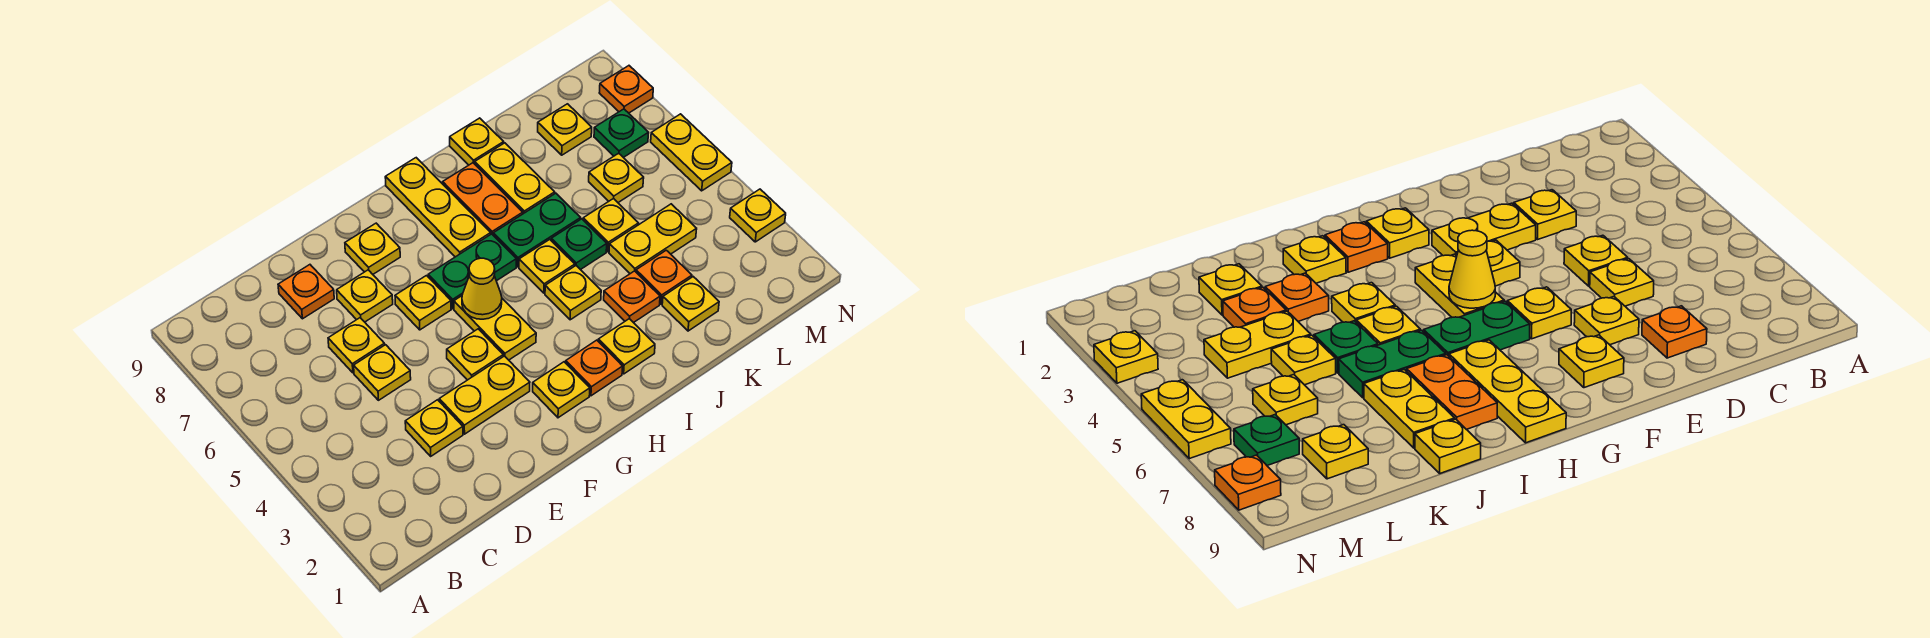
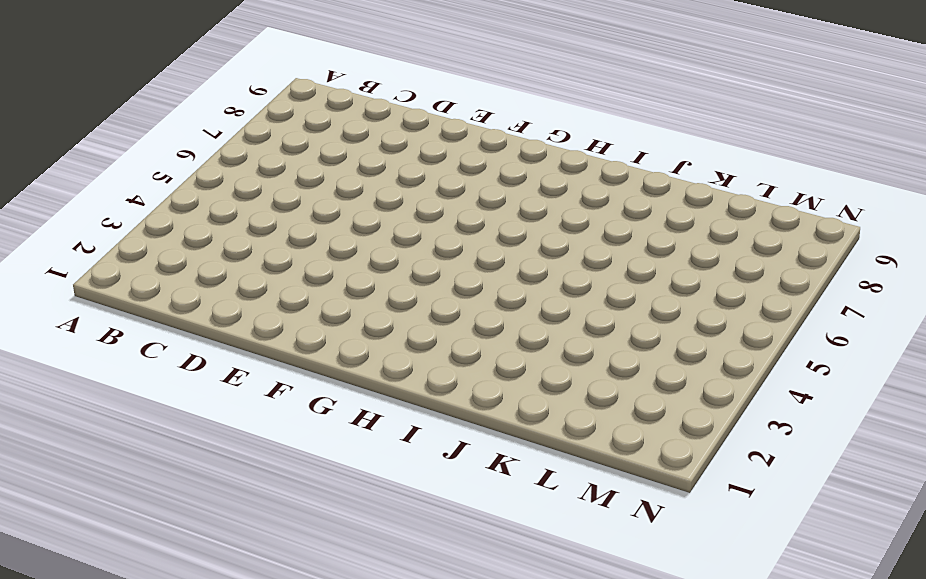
none -> yellow plate D3 level 1
none -> yellow plate D5 level 1
none -> yellow plate D6 level 1
none -> orange plate D8 level 1

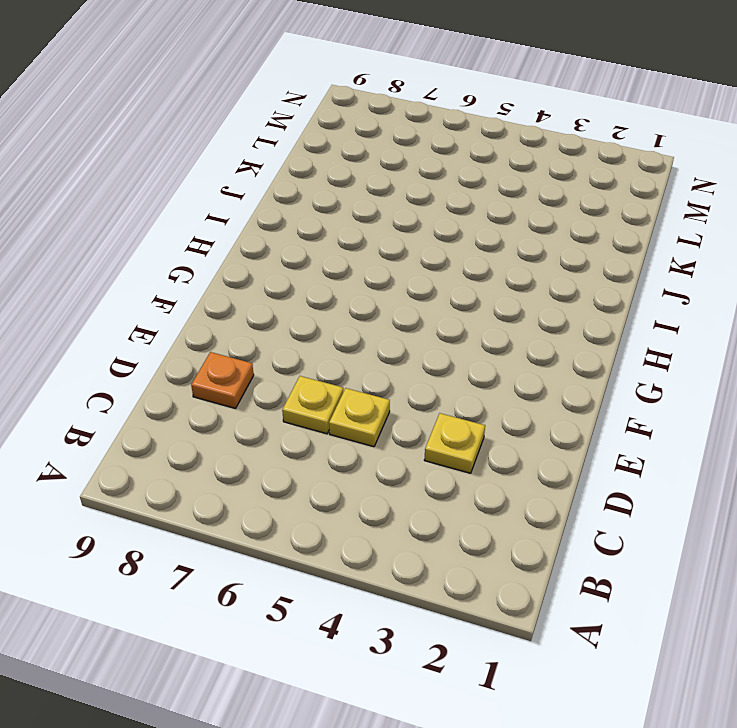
none -> yellow plate E3:F3 level 1
none -> yellow plate E7 level 1
none -> yellow plate F4 level 1
none -> yellow plate F6 level 1

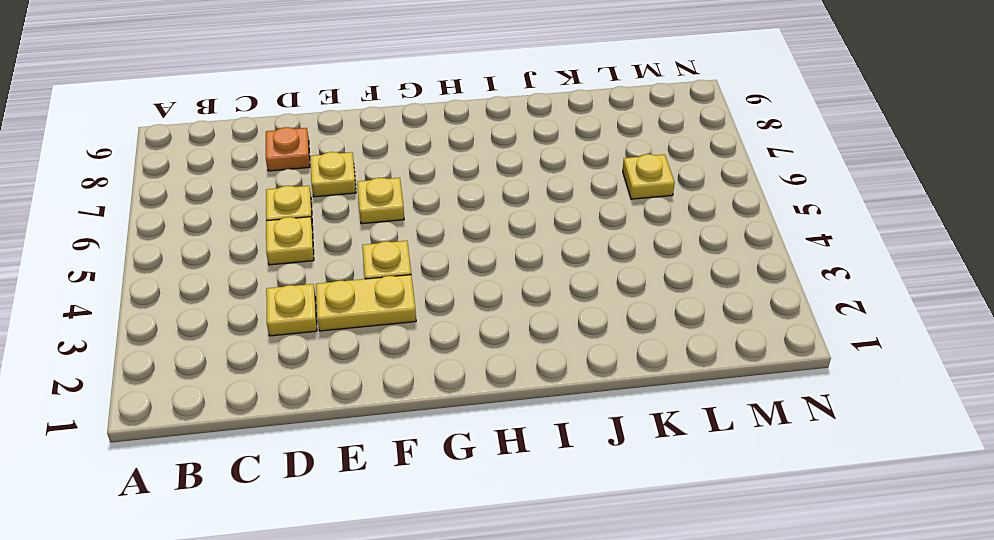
none -> yellow plate F8 level 1
none -> yellow plate G2 level 1
none -> yellow plate G4:G5 level 1
none -> green plate G6:H6 level 1

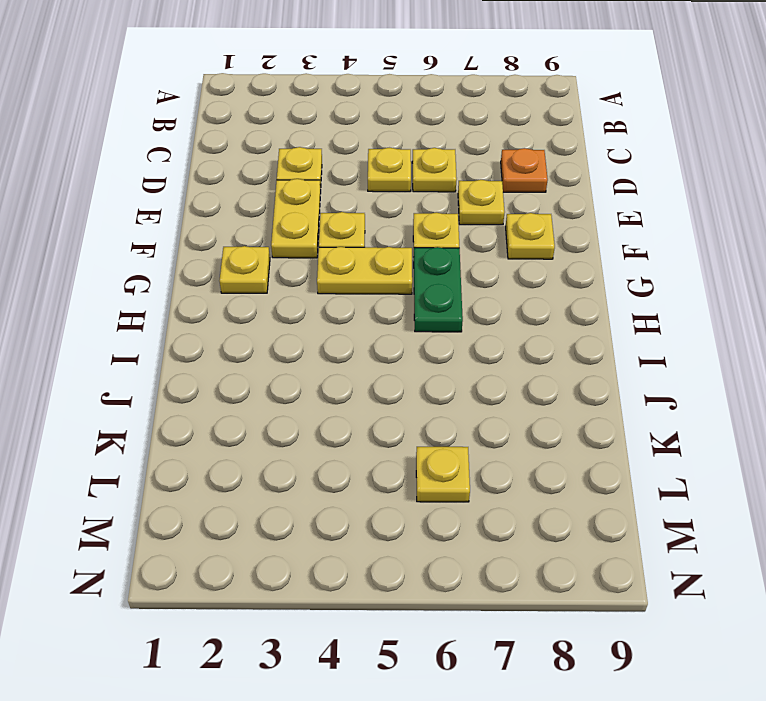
none -> orange plate H2 level 1
none -> yellow plate H7:H9 level 1
none -> yellow plate I2 level 1
none -> yellow plate I4 level 1

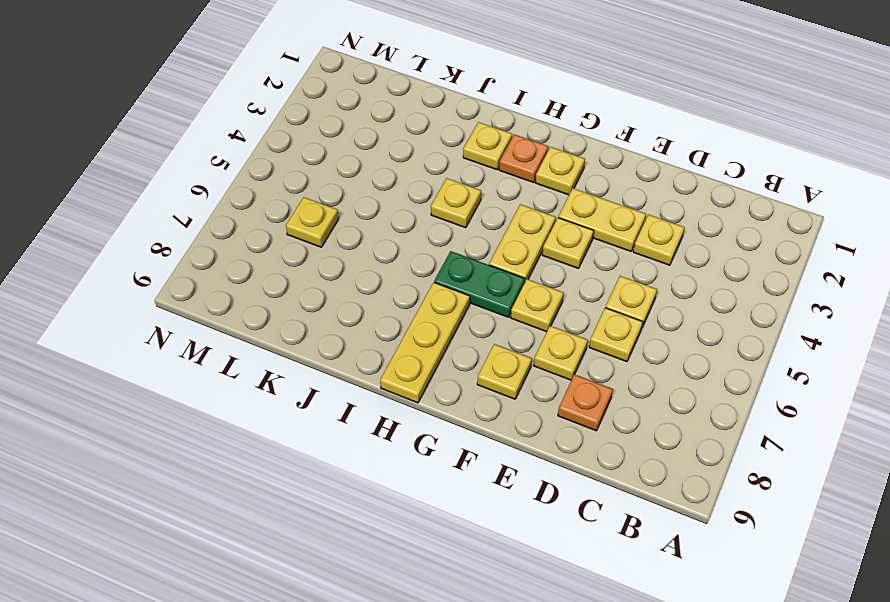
none -> yellow plate I5 level 1
none -> green plate I6:J6 level 1
none -> orange plate I7:I8 level 1
none -> orange plate J3 level 1

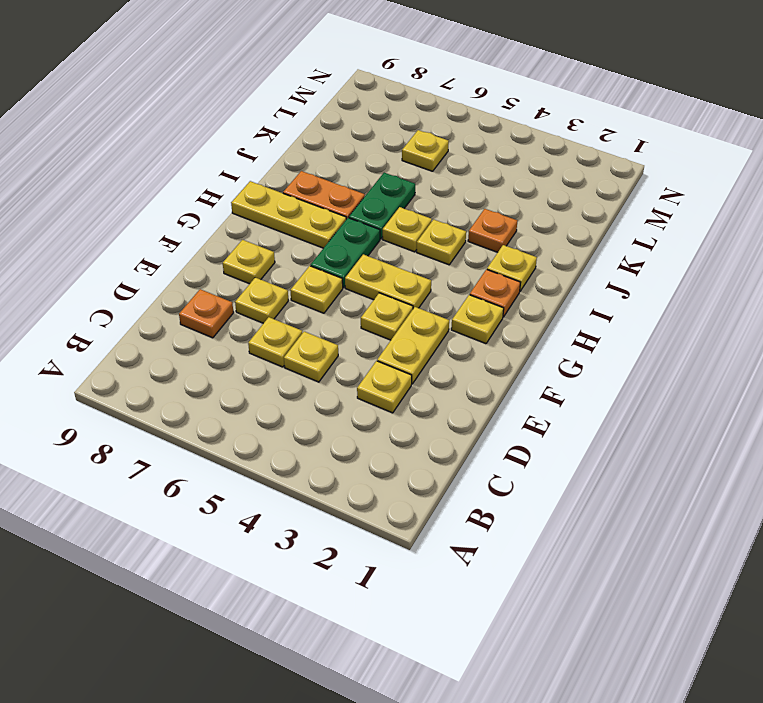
none -> green plate J5 level 1
none -> yellow plate J7:J8 level 1
none -> yellow plate J9 level 1
none -> yellow plate K2 level 1

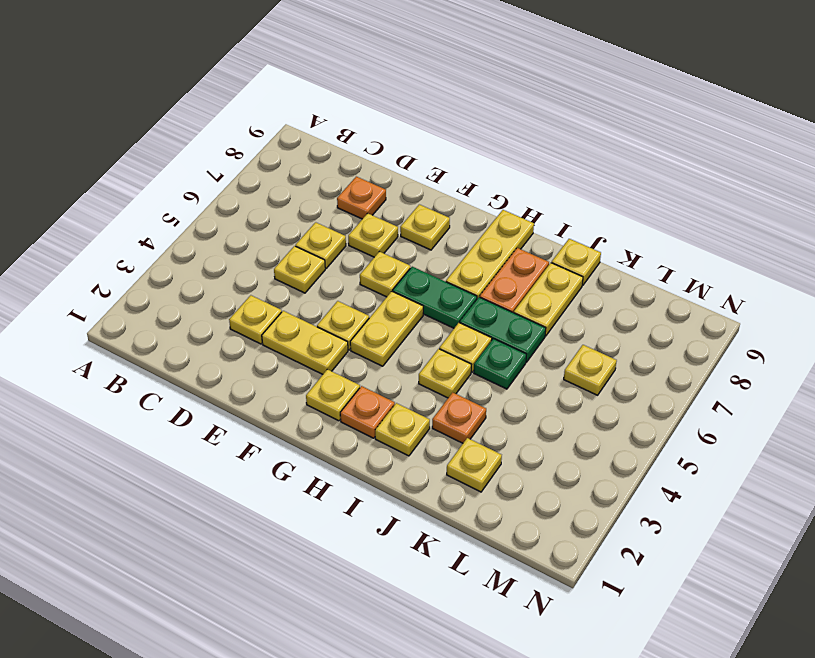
none -> orange plate K3 level 1
none -> yellow plate K4:L4 level 1
none -> yellow plate K5 level 1
none -> yellow plate L8 level 1

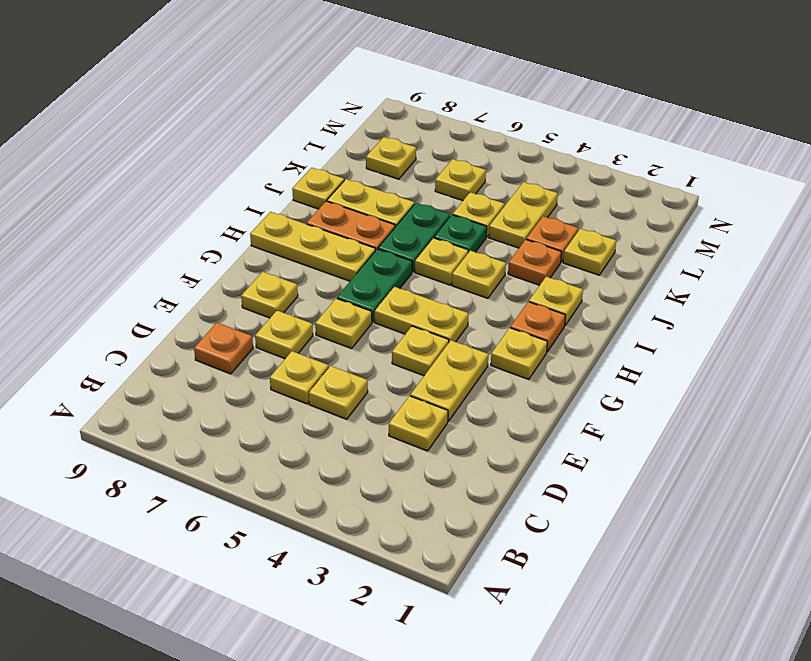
none -> green plate M7 level 1
none -> yellow plate N3 level 1
none -> yellow plate N5:N6 level 1
none -> orange plate N8 level 1

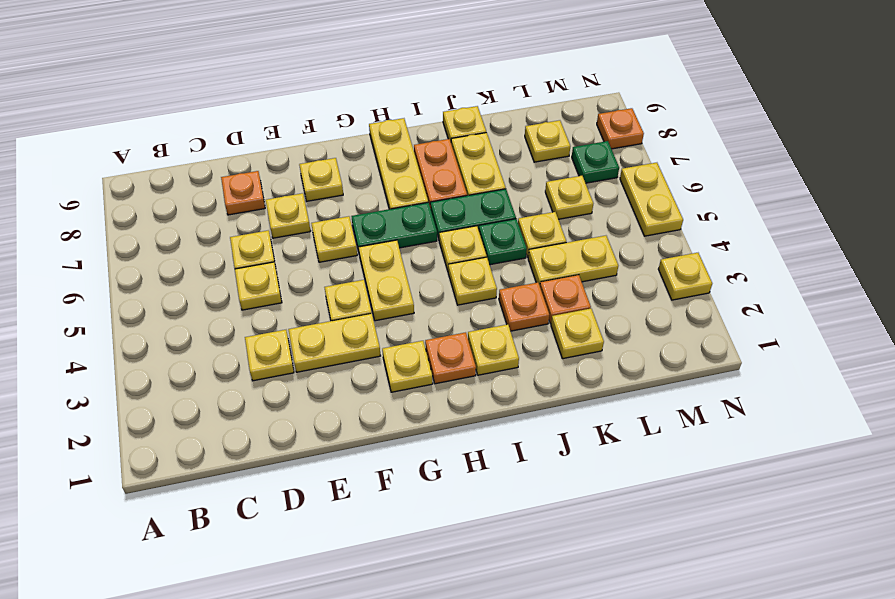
none -> yellow cone G5 level 2

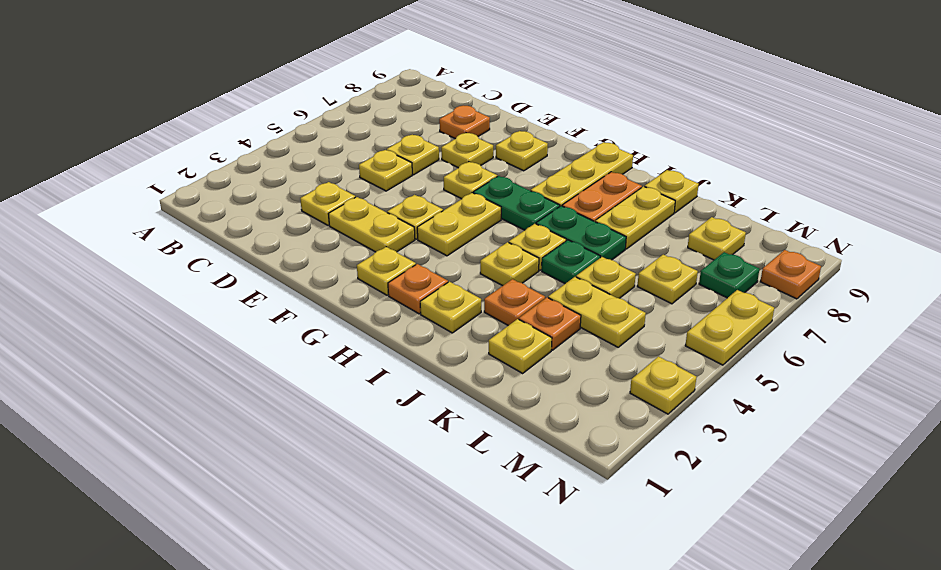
none -> yellow cone G5 level 2

